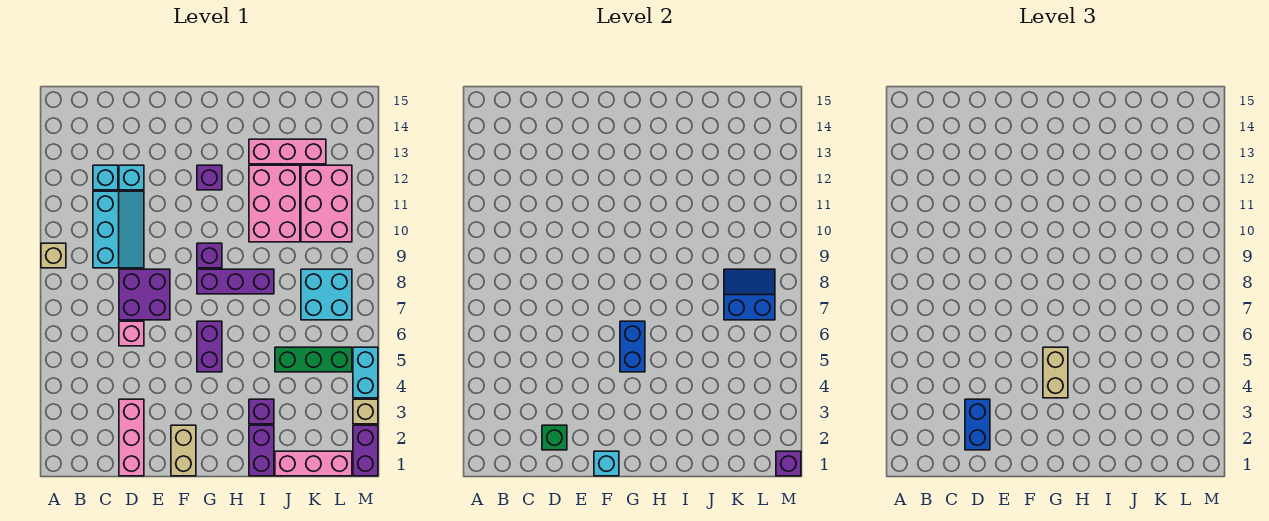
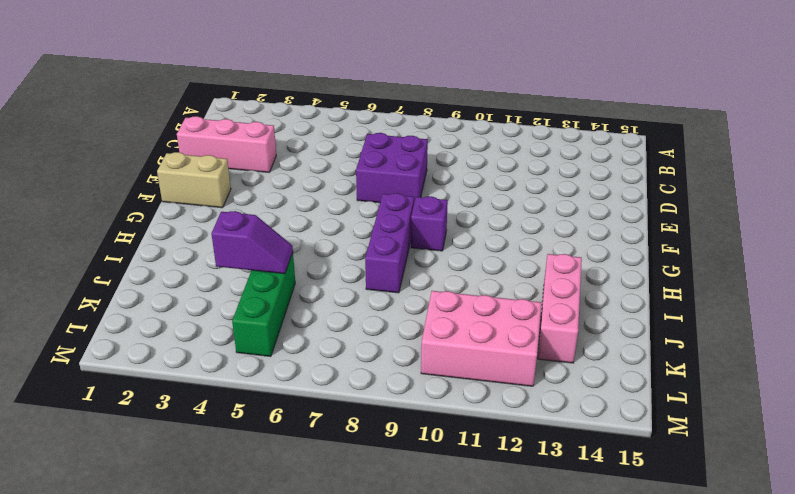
purple slope J4:J5 level 2 top 4 -> none
none -> tan brick A9 level 1
none -> cyan slope C9:D11 level 1 top C
none -> cyan brick C12 level 1
none -> pink brick D6 level 1

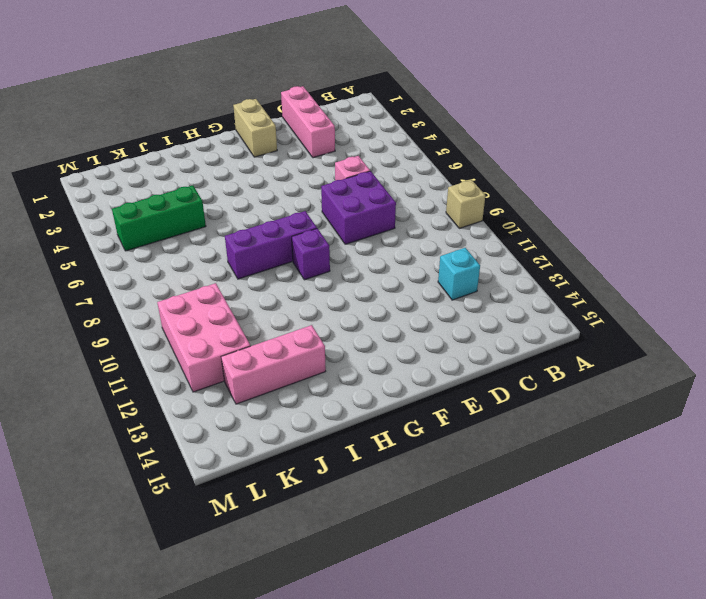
none -> cyan slope C9:D11 level 1 top C
none -> cyan brick D12 level 1
none -> purple brick G5:G6 level 1
none -> purple brick G12 level 1

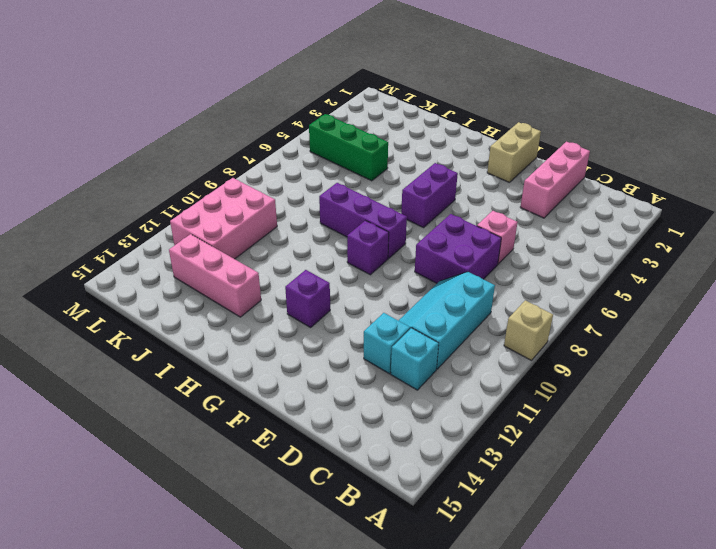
none -> purple brick I1:I2 level 1
none -> purple brick I3 level 1
none -> pink brick I10:J12 level 1
none -> pink brick J1:L1 level 1

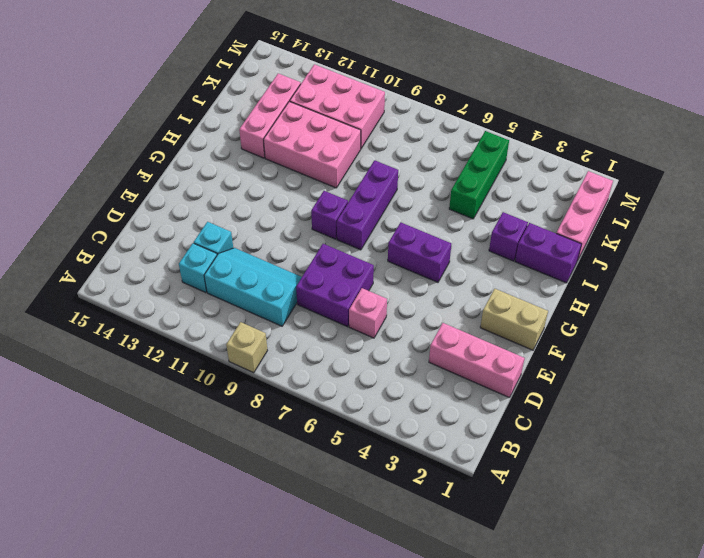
none -> purple brick G12 level 1
none -> cyan brick K7:L8 level 1
none -> purple brick M1:M2 level 1
none -> tan brick M3 level 1

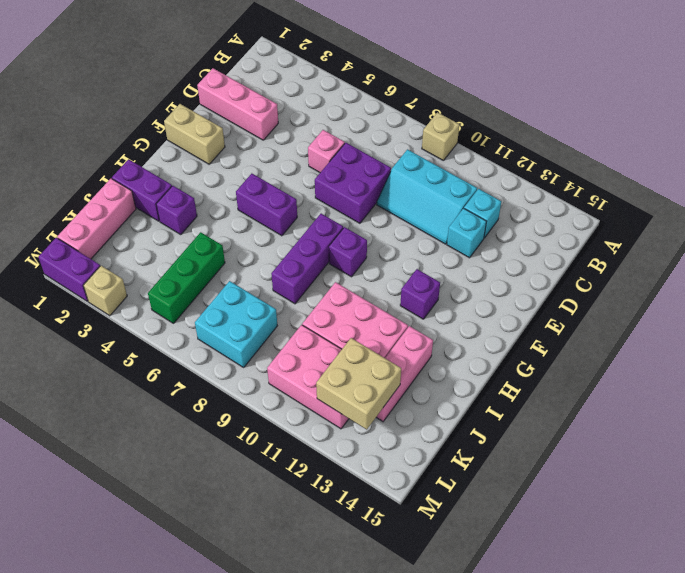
tan brick K12:L13 level 2 -> none
none -> cyan brick M4:M5 level 1
none -> green brick D2 level 2
none -> cyan brick F1 level 2
none -> blue brick G5:G6 level 2

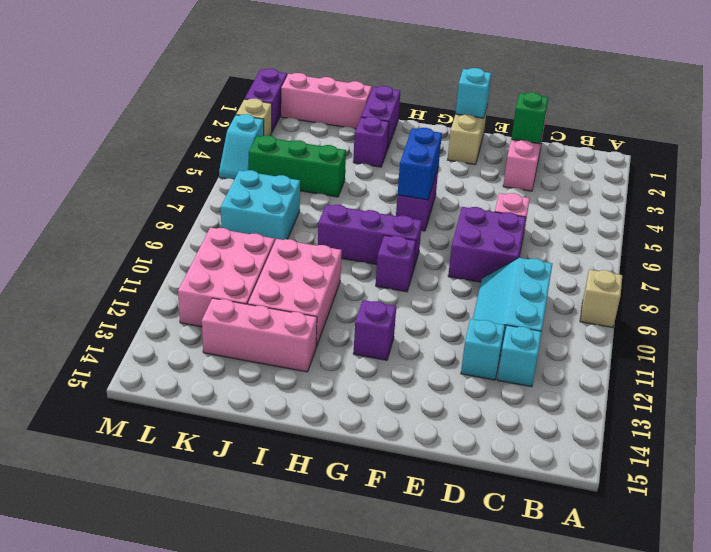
cyan slope M4:M5 level 1 top 4 -> cyan brick M4:M5 level 1
none -> blue slope K7:L8 level 2 top 7
none -> purple brick M1 level 2
none -> blue brick D2:D3 level 3
none -> tan brick G4:G5 level 3

